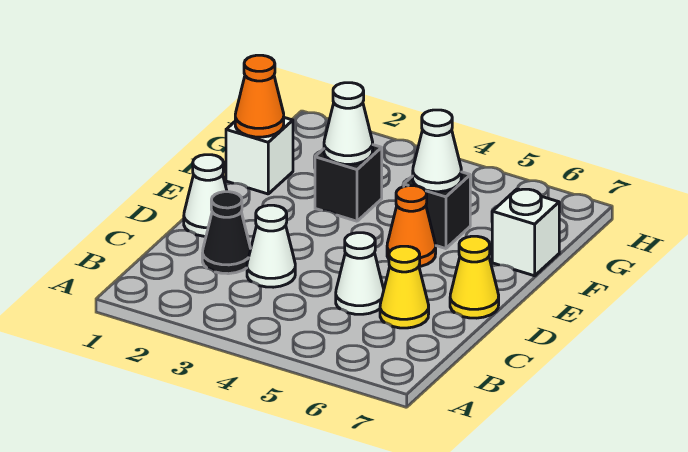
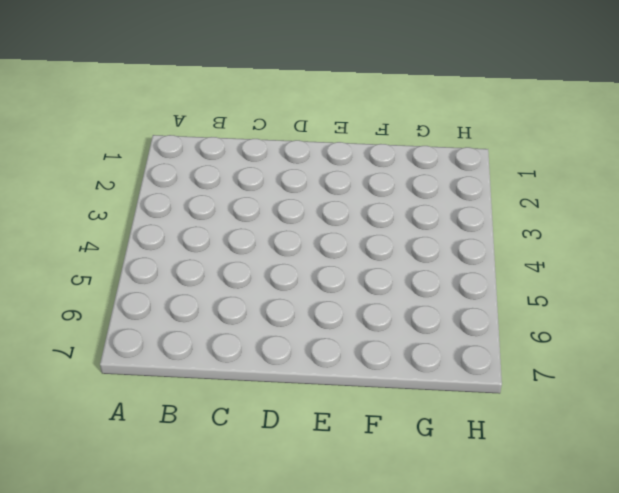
none -> black cone C2 level 1
none -> white cone C3 level 1
none -> white cone C5 level 1

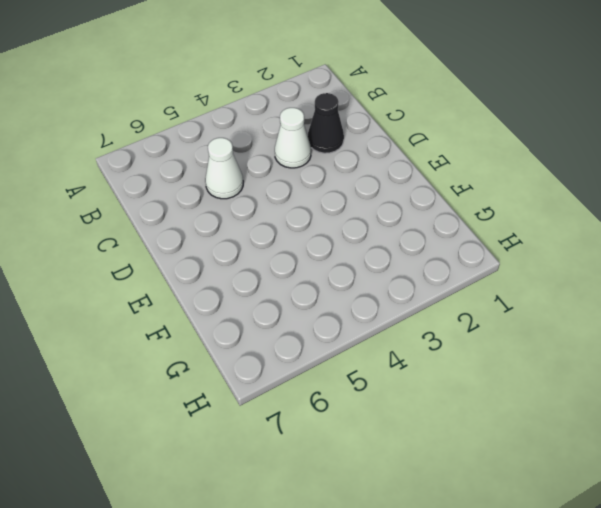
none -> yellow cone C6 level 1
none -> white cone D1 level 1
none -> yellow cone D7 level 1

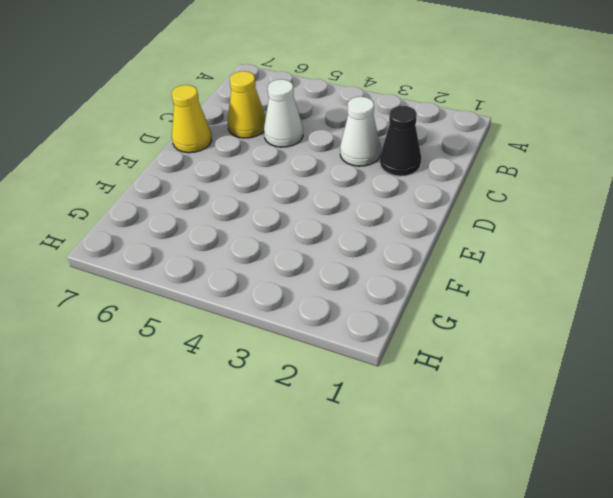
none -> white cone D1 level 1
none -> orange cone E5 level 1
none -> white brick F1 level 1

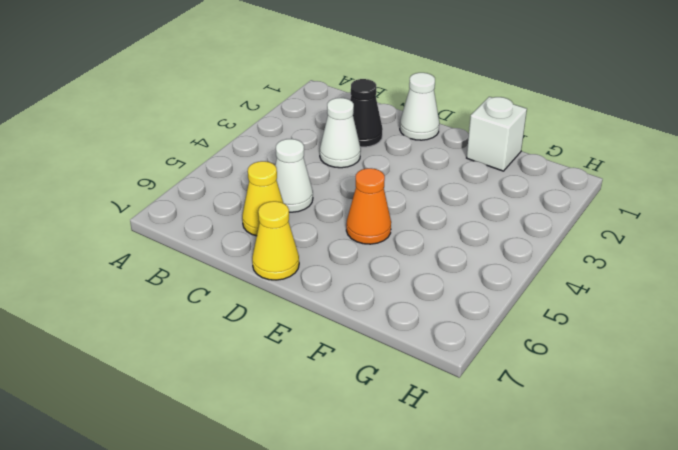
none -> black brick F3 level 1
none -> black brick F5 level 1
none -> white brick F7 level 1

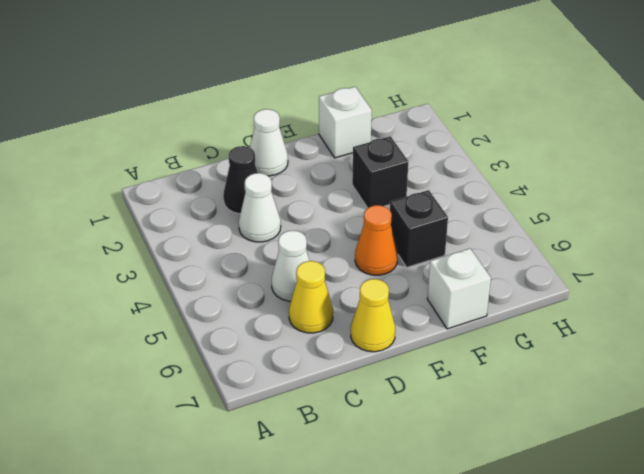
none -> orange cone F1 level 2
none -> white cone F3 level 2
none -> white cone F5 level 2

